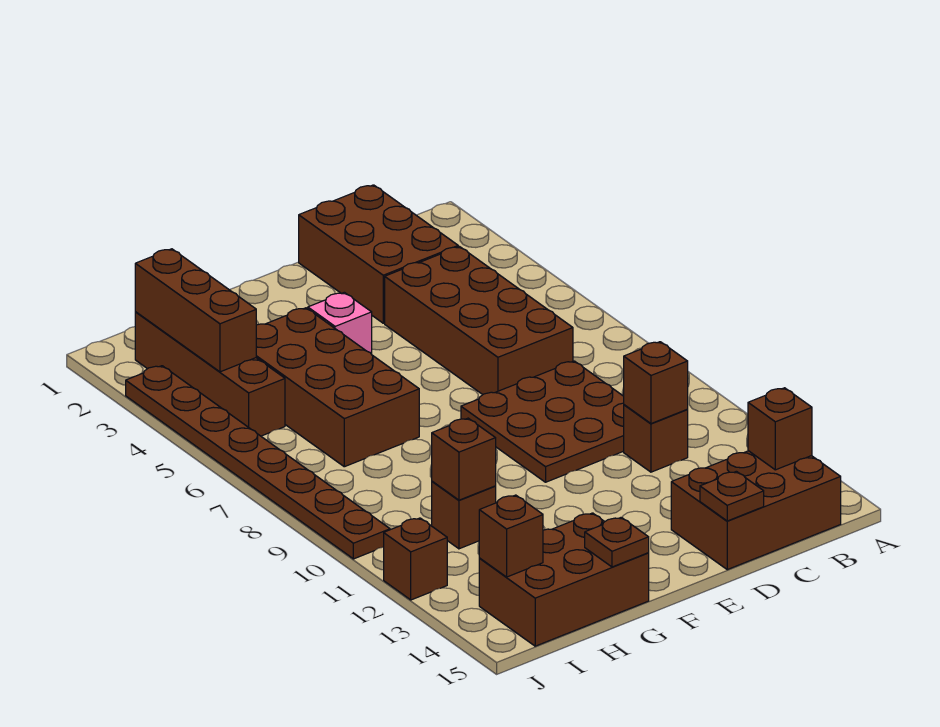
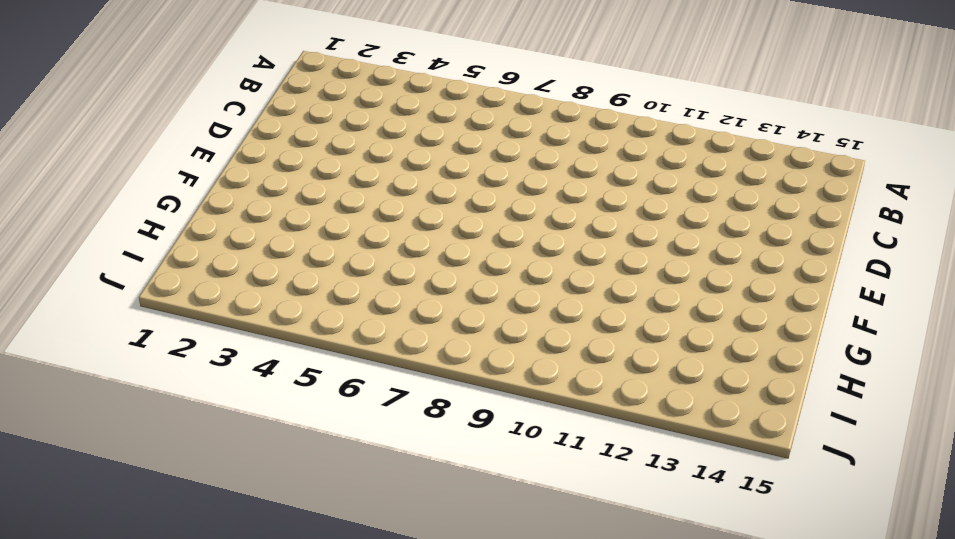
none -> brown brick B14:D15 level 1
none -> brown brick C1:D3 level 1
none -> brown brick C4:D7 level 1

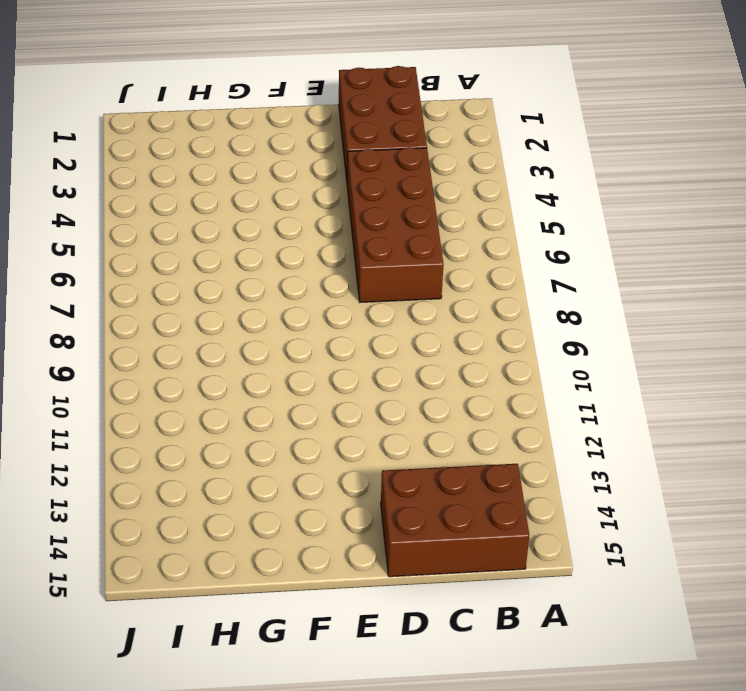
none -> brown plate C8:E10 level 1
none -> brown brick C11 level 1
none -> pink brick F4 level 1

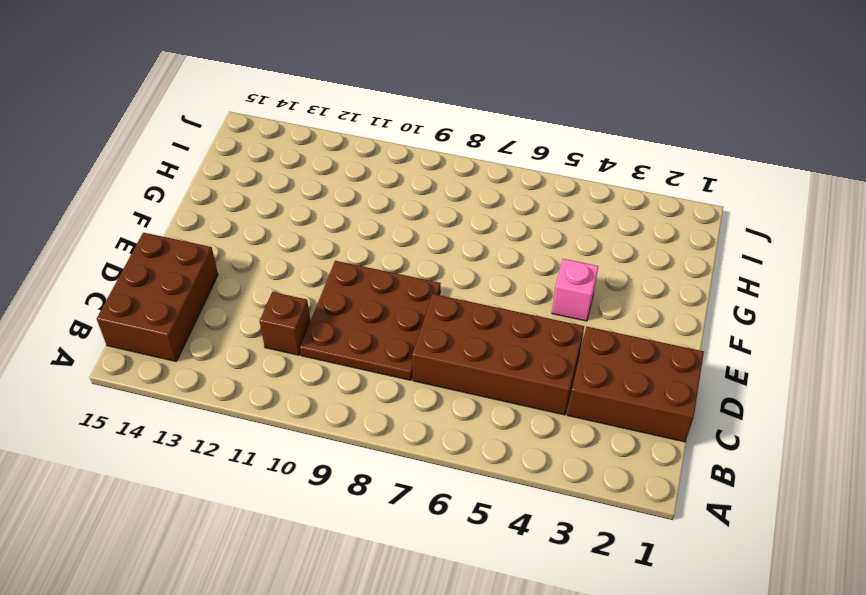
none -> brown brick G4:H7 level 1
none -> brown brick G14:I15 level 1
none -> brown brick H11 level 1

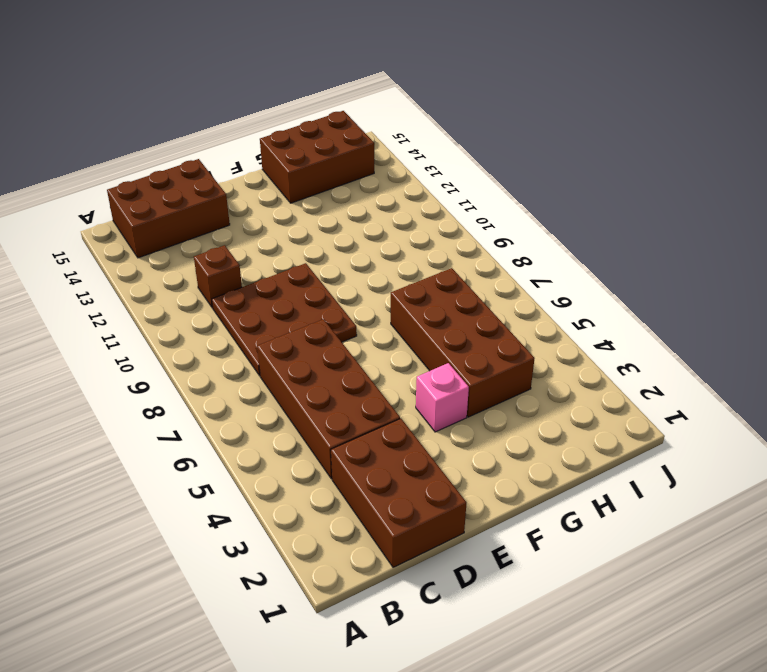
none -> brown brick H11 level 1
none -> brown brick I2:I5 level 1
none -> brown plate J3:J10 level 1

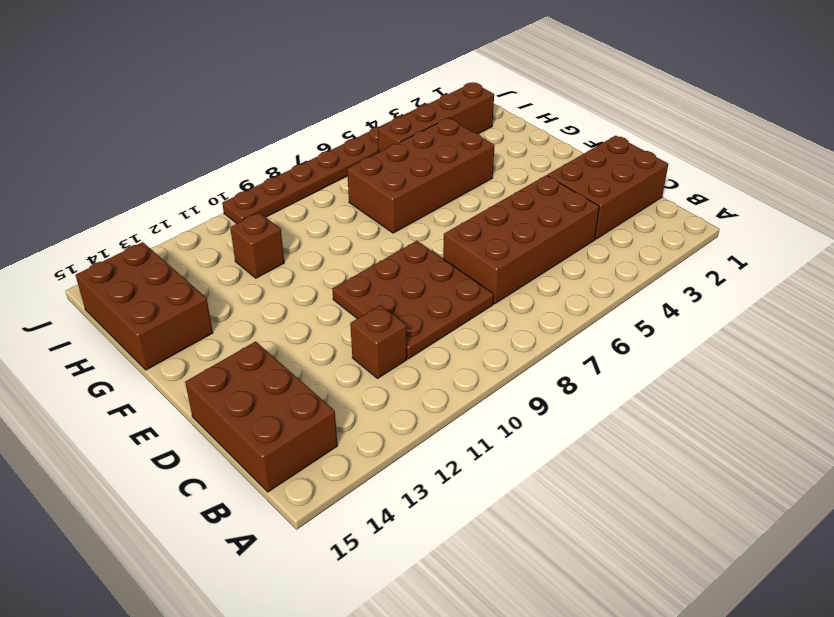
none -> pink brick F4 level 1
none -> brown brick J12 level 1
none -> brown brick B14 level 2

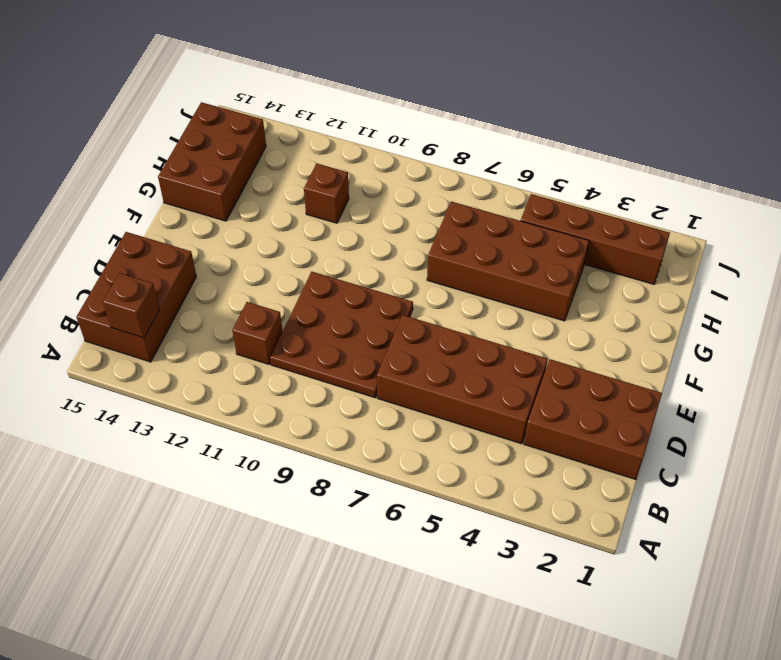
none -> pink brick F4 level 1
none -> brown plate J3:J10 level 1
none -> brown brick J12 level 1

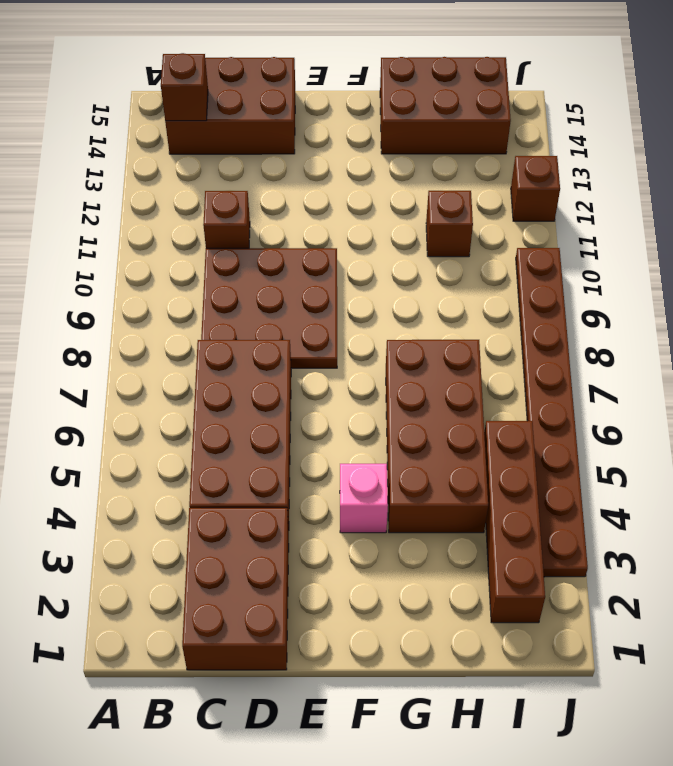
none -> brown brick C11 level 2
none -> brown plate D15 level 2
none -> brown plate G15 level 2

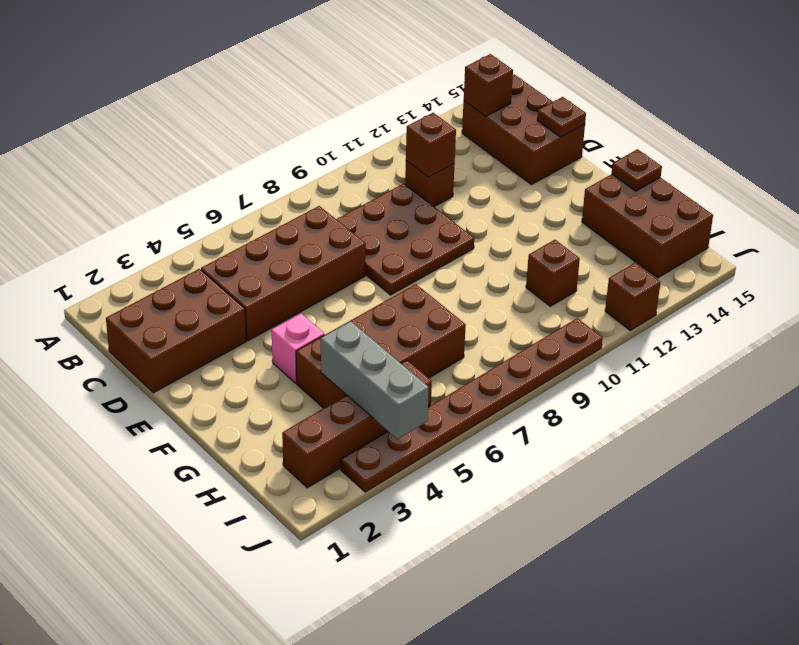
grey brick H4:J4 level 2 -> brown brick I2:I4 level 2
none -> brown brick H11 level 2
none -> brown brick I14 level 2

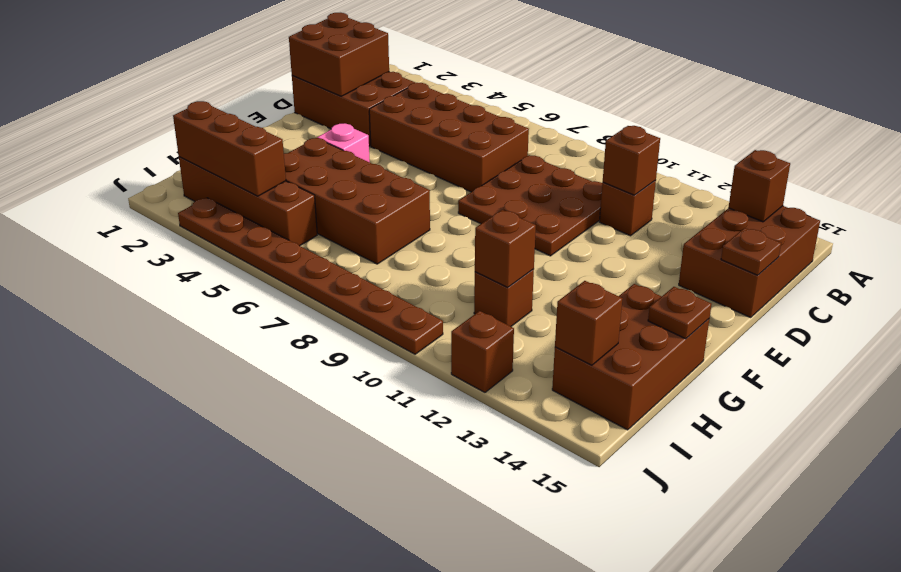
brown brick C1:D2 level 2 -> none

